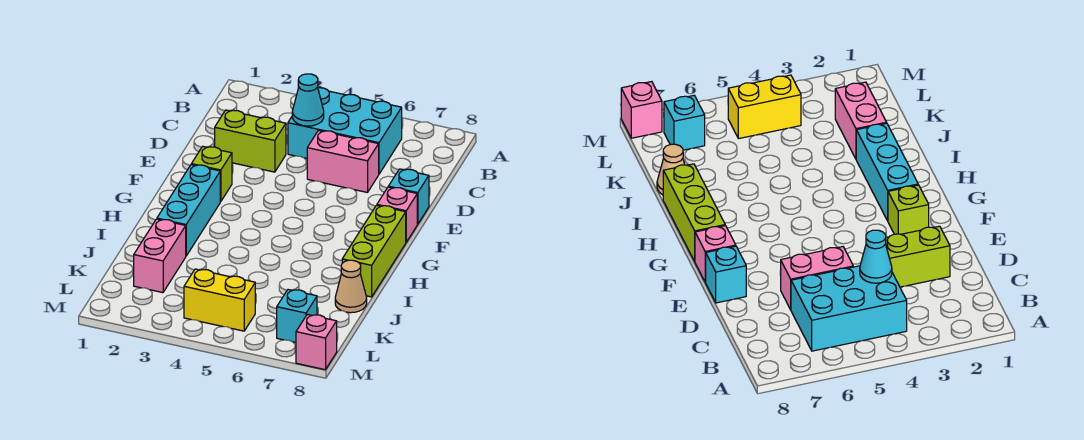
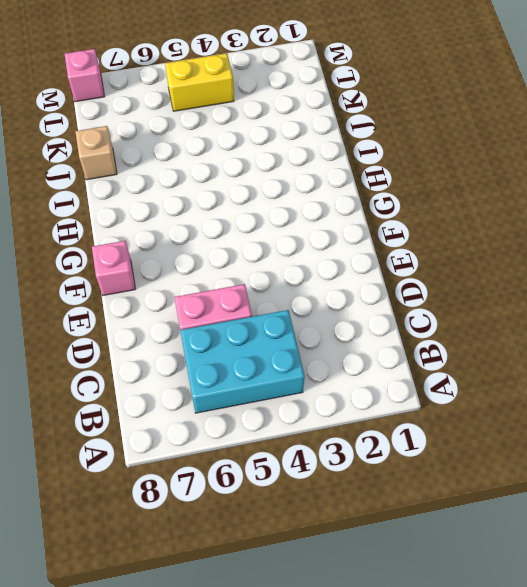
tan brick J8 level 1 -> tan cone J8 level 1
none -> lime brick D2:D3 level 1
none -> cyan brick E8 level 1
none -> lime brick F2 level 1

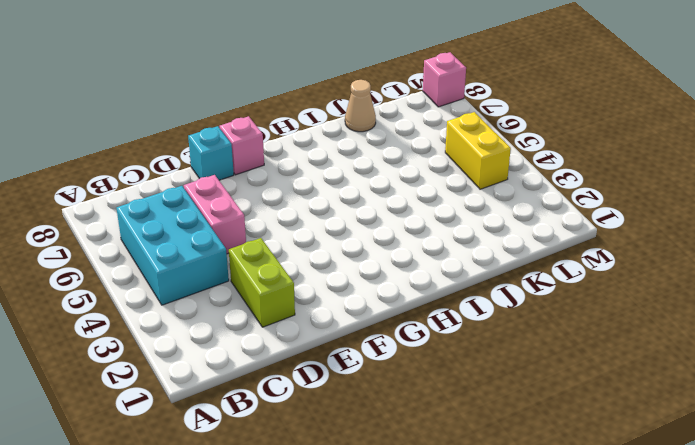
none -> lime brick F2 level 1
none -> cyan brick G2:I2 level 1
none -> lime brick G8:I8 level 1

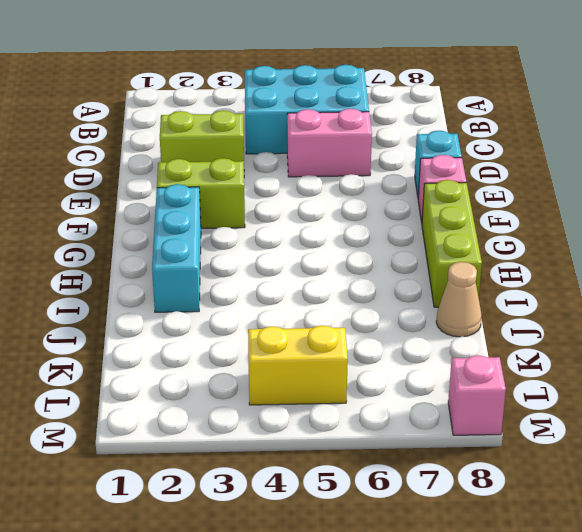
lime brick F2:F3 level 1 -> lime brick F2 level 1
none -> pink brick J2:K2 level 1
none -> cyan brick L7 level 1
none -> cyan cone C4 level 2

